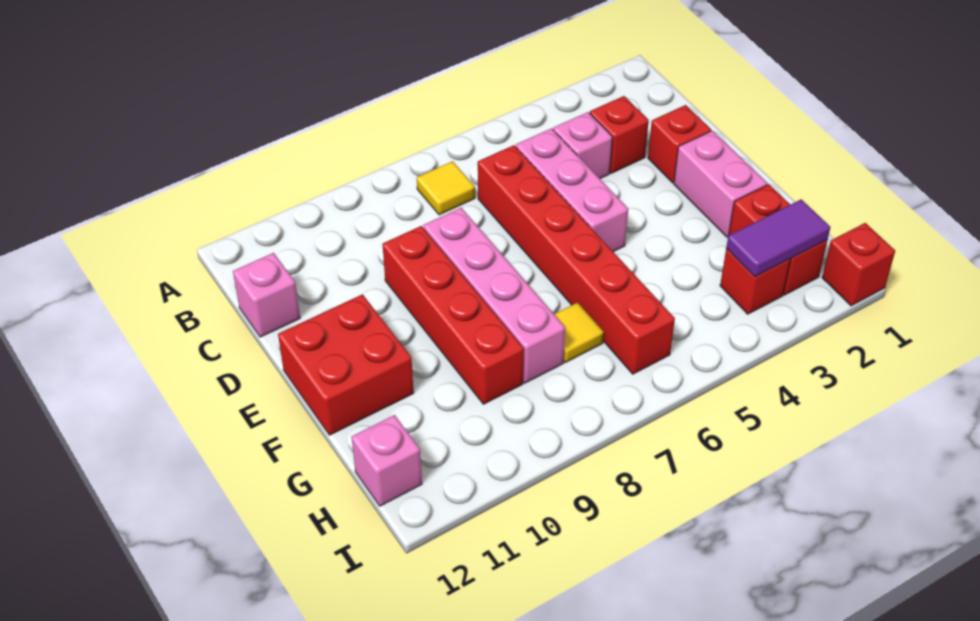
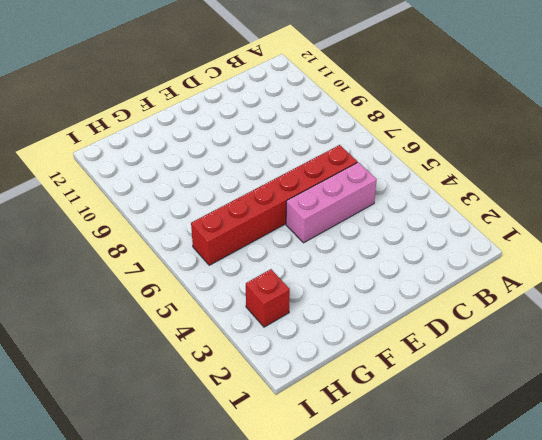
none -> yellow tile B7 level 1
none -> red brick C3 level 1
none -> pink brick C4 level 1

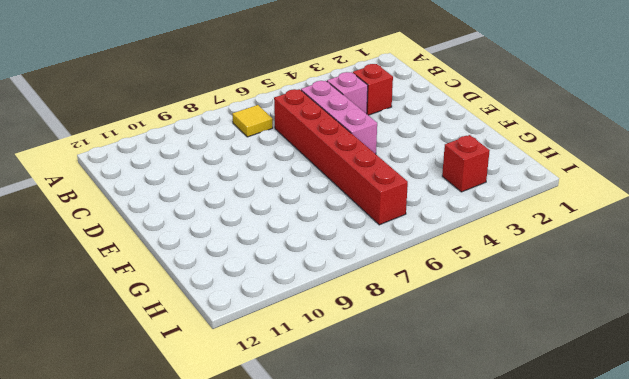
none -> pink brick C12 level 1
none -> red brick D2 level 1
none -> pink brick D8:G8 level 1

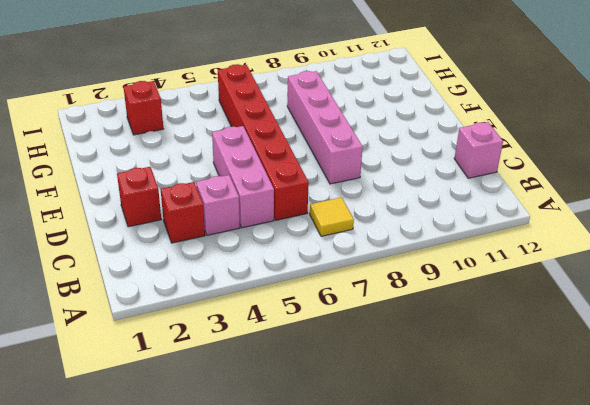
none -> red brick D9:G9 level 1
none -> pink brick E2:F2 level 1
none -> red brick E11:F12 level 1

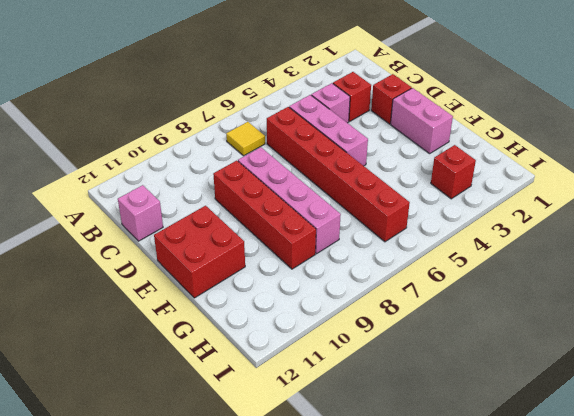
none -> red brick G2:H2 level 1
none -> yellow tile G7 level 1
none -> pink brick H12 level 1

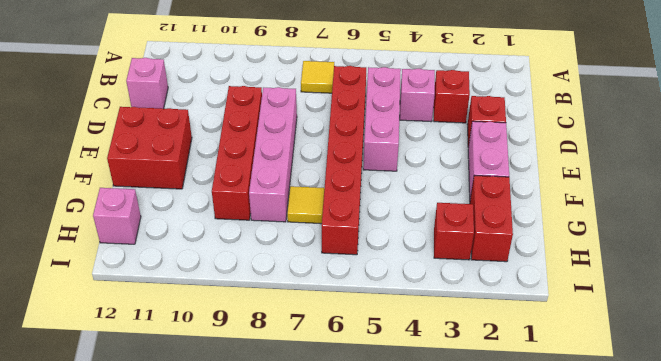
none -> red brick I1 level 1
none -> purple tile H2:H3 level 2

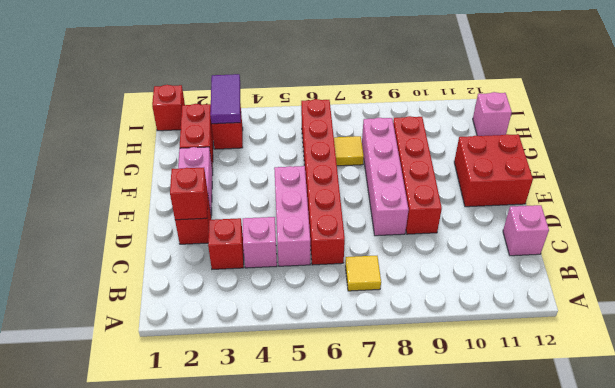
red brick D2 level 2 -> none
purple tile H3:I3 level 2 -> purple tile H2:H3 level 2

